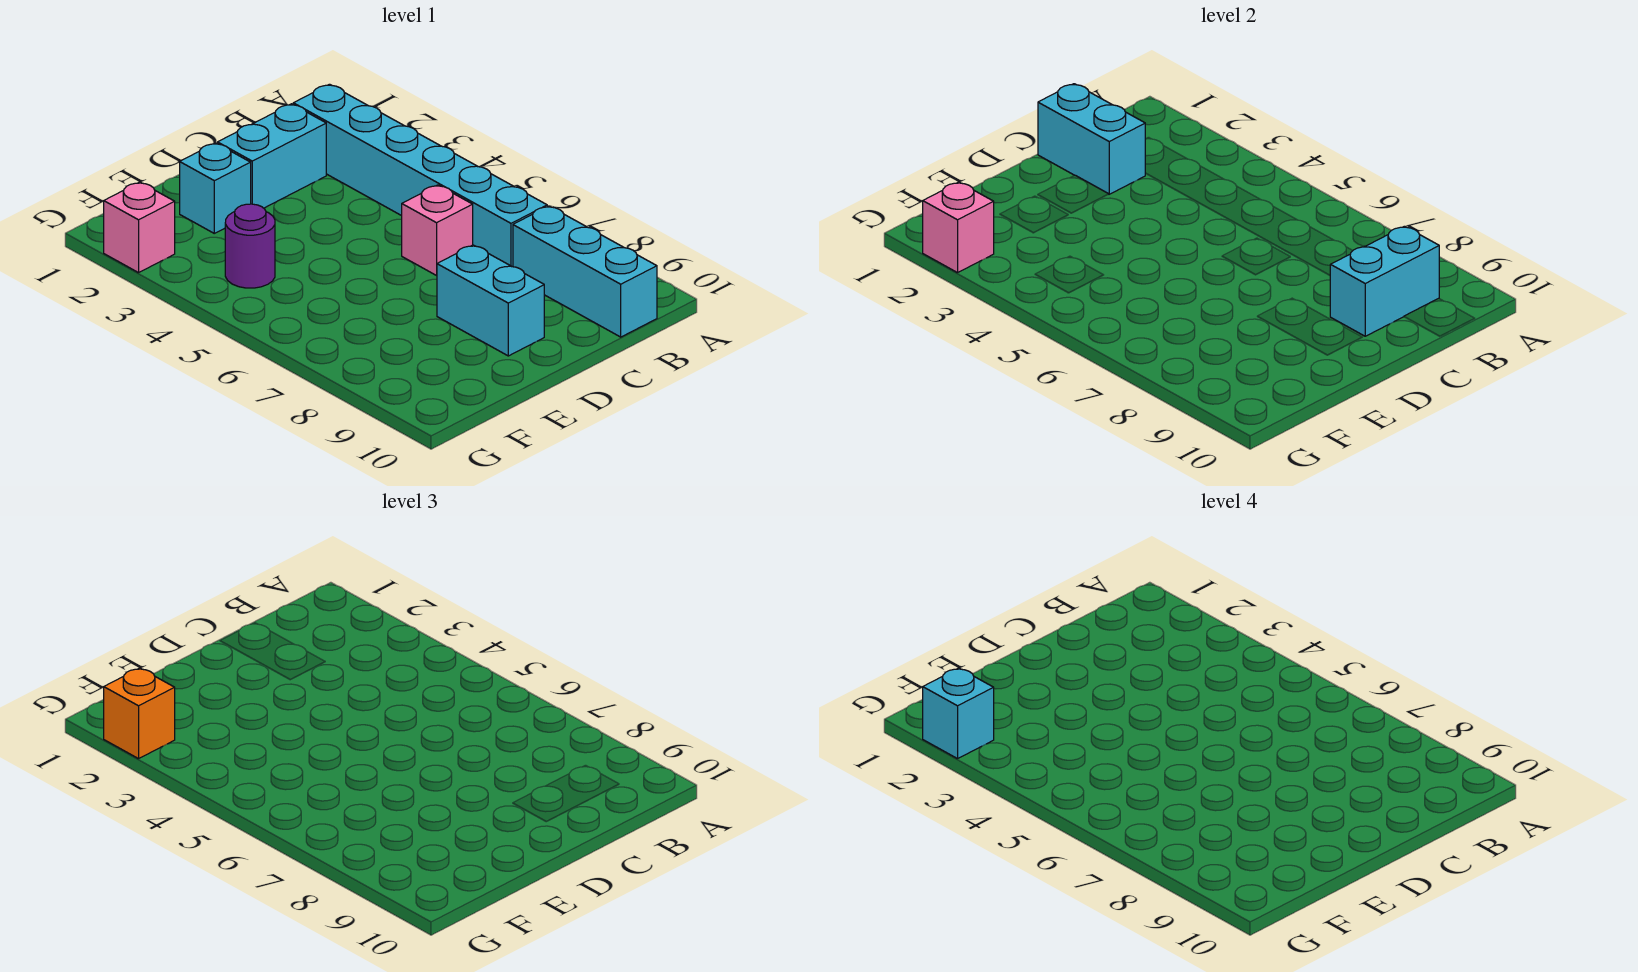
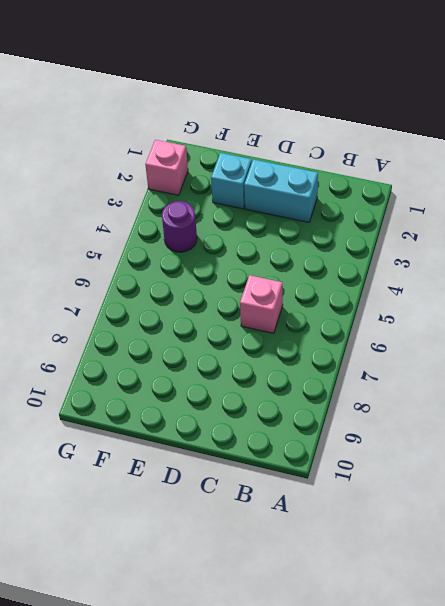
none -> cyan brick B2:B7 level 1
none -> cyan brick B8:B10 level 1
none -> cyan brick D8:D9 level 1

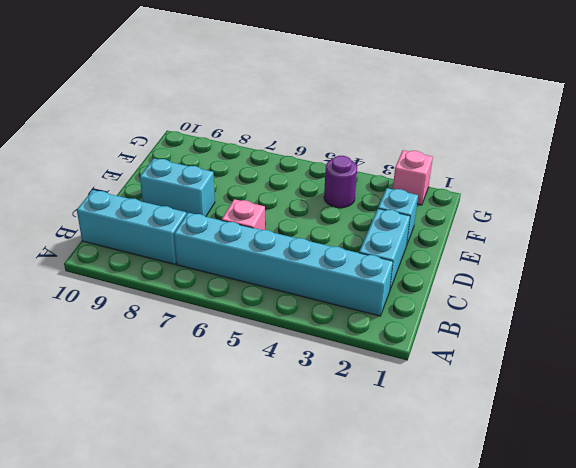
none -> cyan brick B9:C9 level 2
none -> cyan brick C1:C2 level 2
none -> pink brick G2 level 2

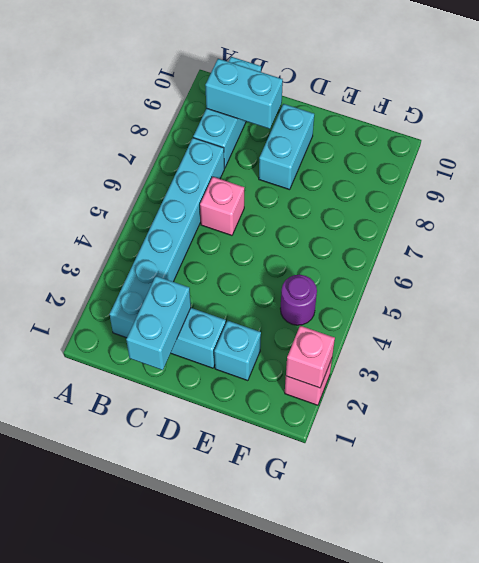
none -> orange brick G2 level 3
none -> cyan brick G2 level 4

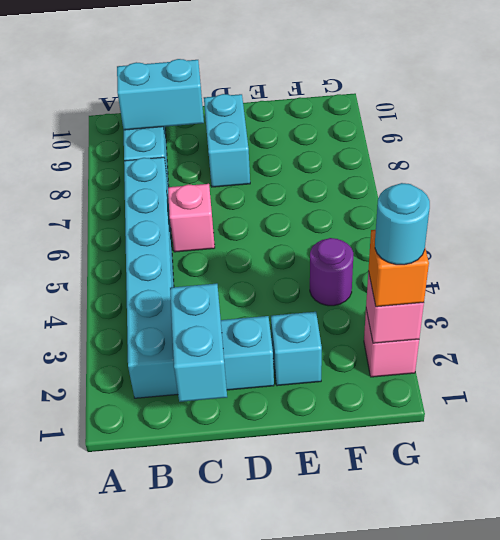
cyan round brick G2 level 4 -> cyan brick G2 level 4

